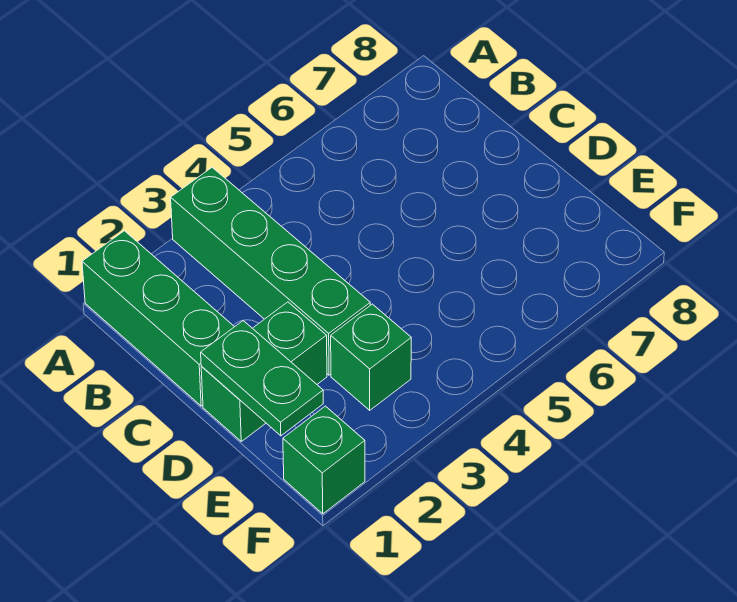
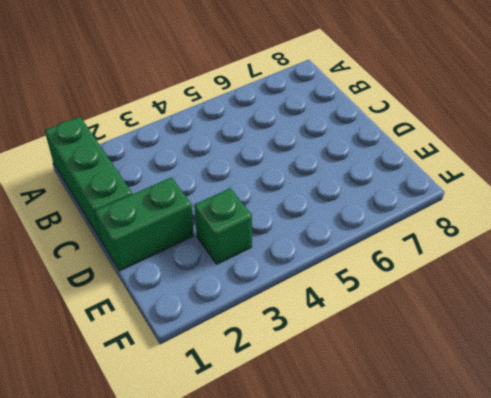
none -> green brick A3:D3 level 1
none -> green brick F1 level 1

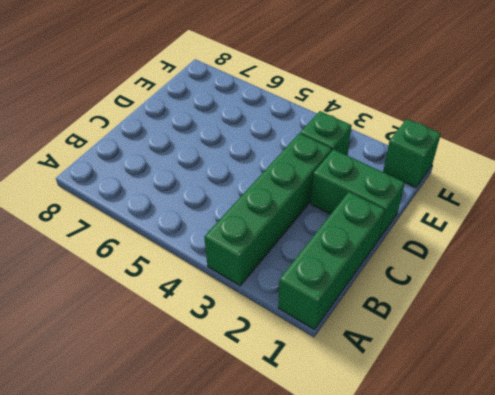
none -> green plate D1:E1 level 2

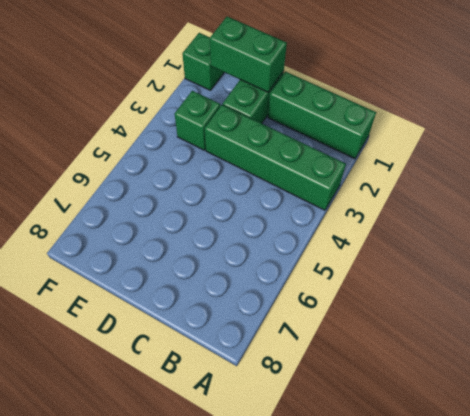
green brick D1:E1 level 2 -> green plate D1:E1 level 2

